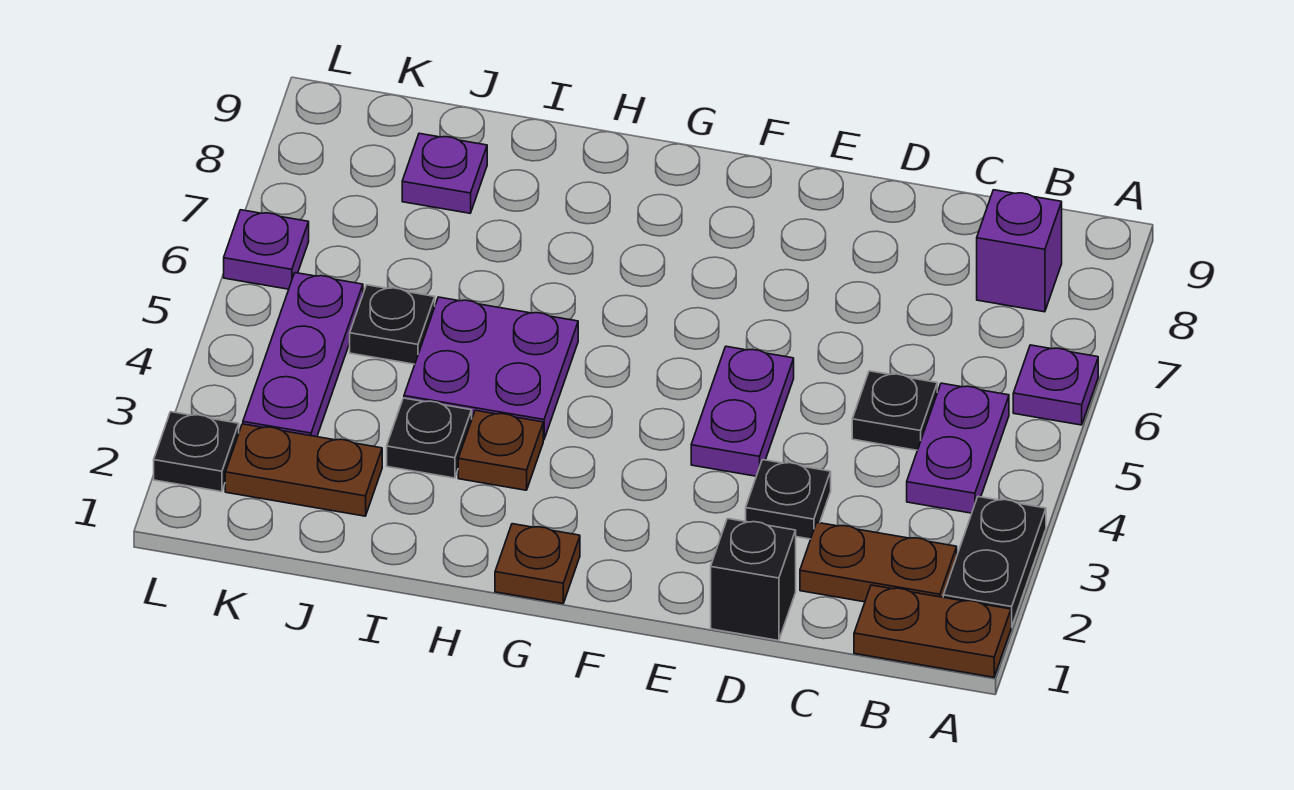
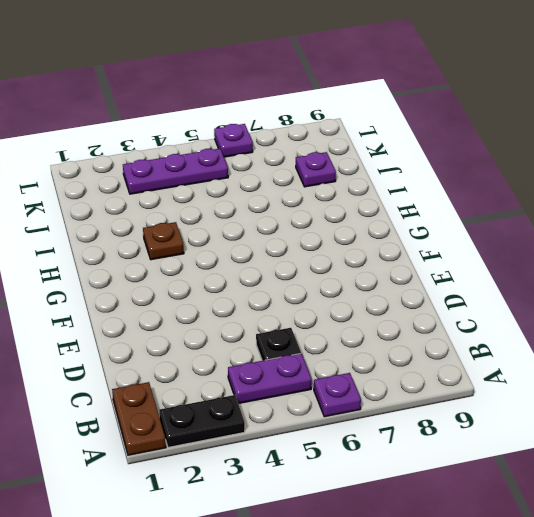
none -> brown plate B2:C2 level 1
none -> purple brick B8 level 1
none -> black brick D1 level 1

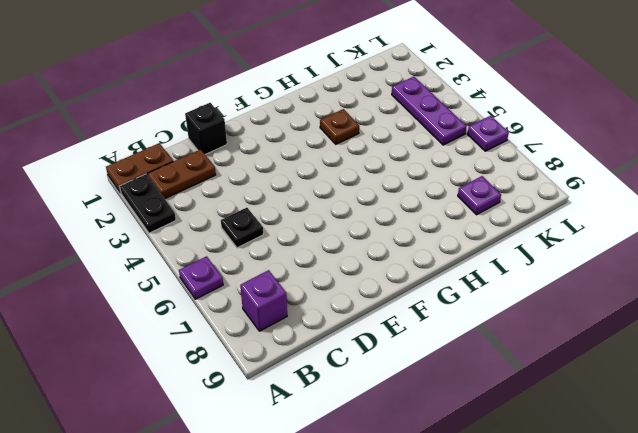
none -> purple plate B4:B5 level 1
none -> black plate D3 level 1
none -> purple plate E4:E5 level 1

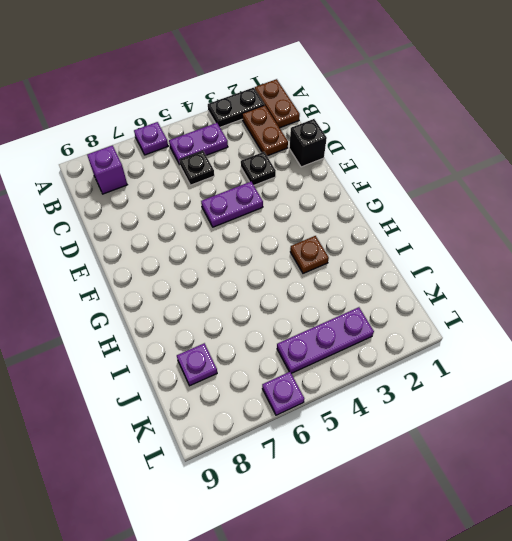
none -> brown plate G1 level 1
none -> purple plate H4:I5 level 1
none -> black plate I3 level 1

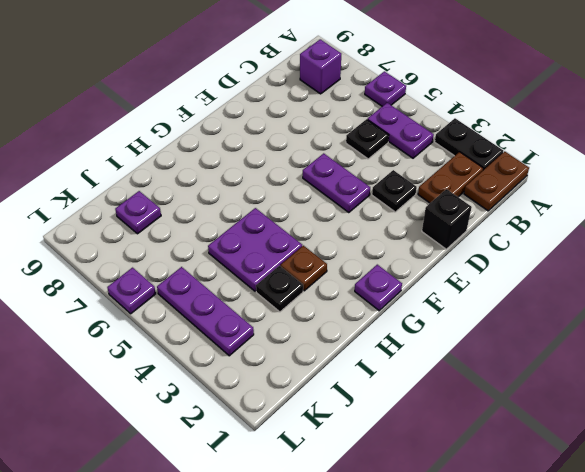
purple plate G1 level 1 -> brown plate G1 level 1
none -> brown plate J2:K2 level 1
none -> black plate J5 level 1
none -> black plate L2 level 1

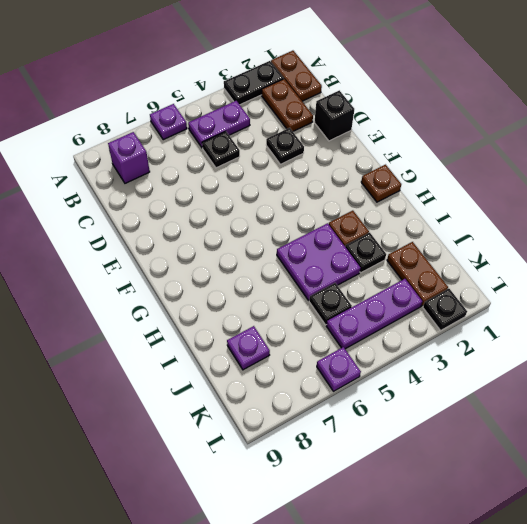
none -> purple plate E4:E5 level 1

